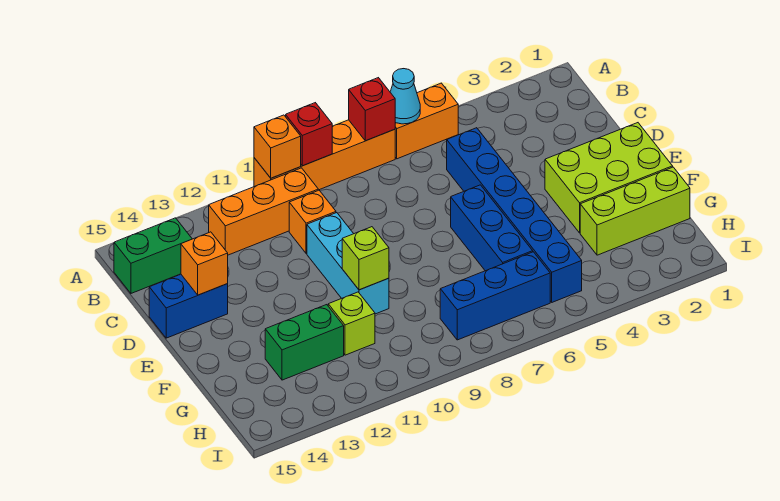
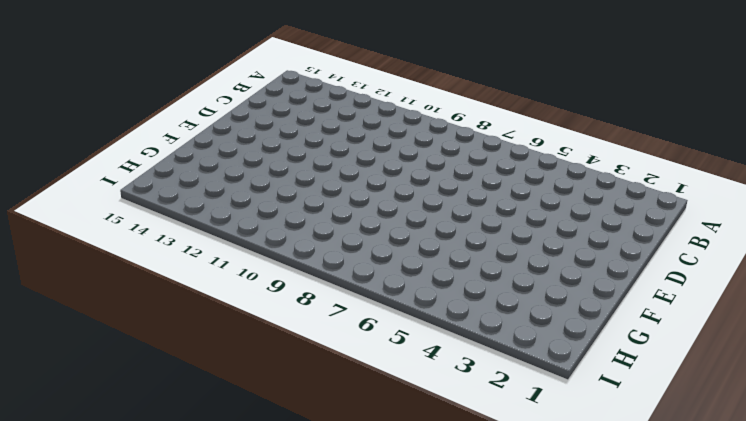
none -> orange brick A5:A6 level 1
none -> orange brick A7:A10 level 1
none -> orange brick B10:B12 level 1

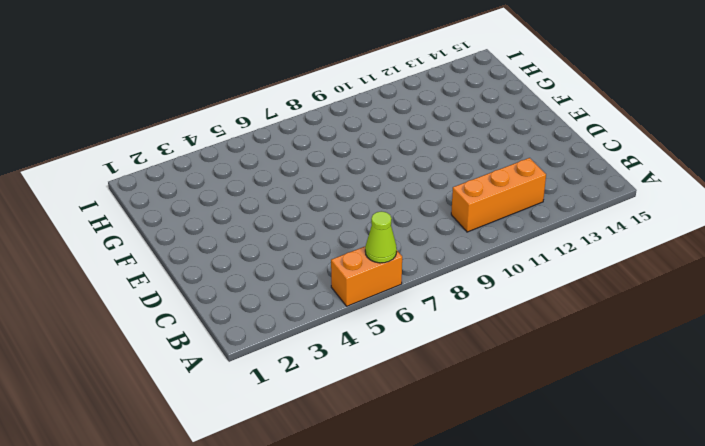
lime cone A6 level 2 -> cyan cone A6 level 2
none -> orange brick A7:A10 level 1
none -> green brick B14:B15 level 1
none -> blue brick C5:H5 level 1

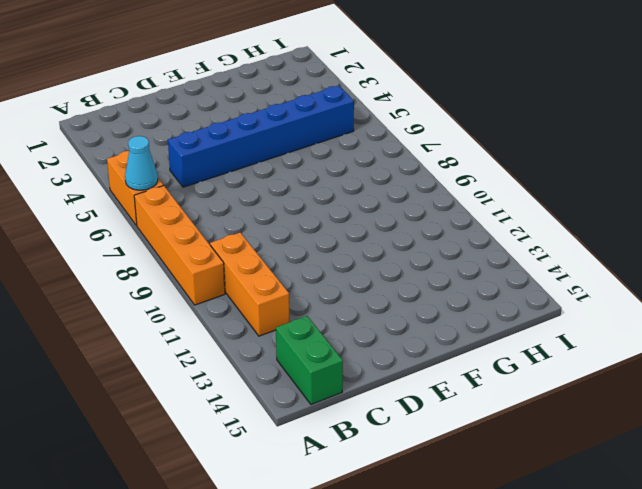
none -> orange brick C10 level 1
none -> cyan brick D10:F10 level 1
none -> blue brick D14:D15 level 1

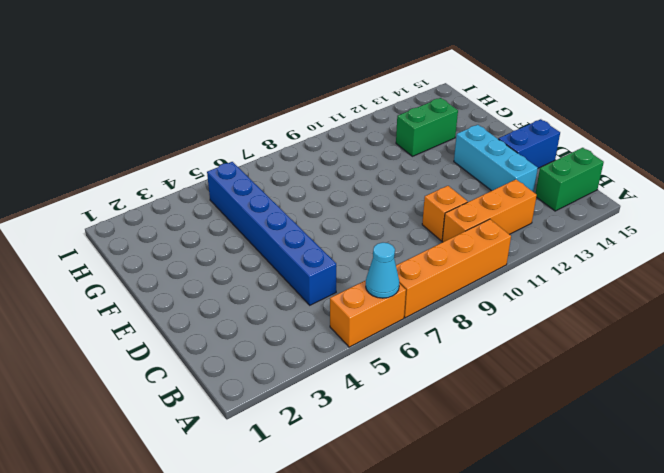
cyan brick C13:E13 level 1 -> cyan brick D10:F10 level 1
none -> lime brick E1:F3 level 1
none -> blue brick E6:G6 level 1
none -> lime brick G1:G3 level 1

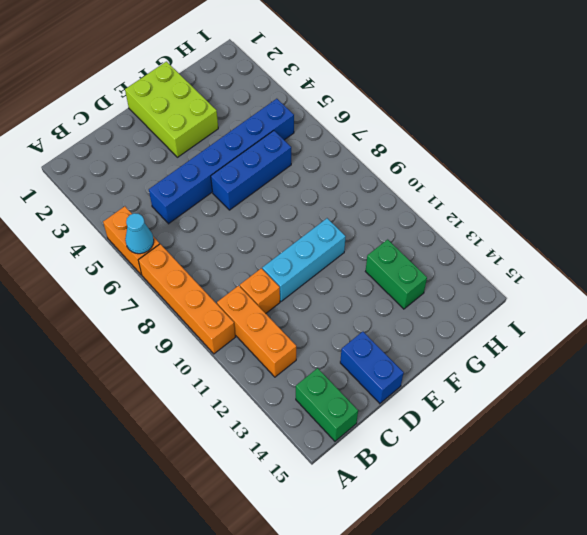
none -> lime brick G1:G3 level 1
none -> lime brick G11 level 1
none -> blue brick H6:H8 level 1

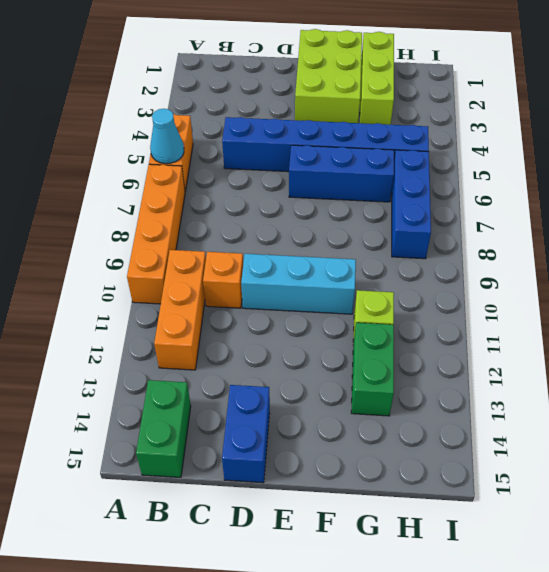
none -> red brick A7 level 2
none -> red brick A9 level 2
none -> orange brick A10 level 2

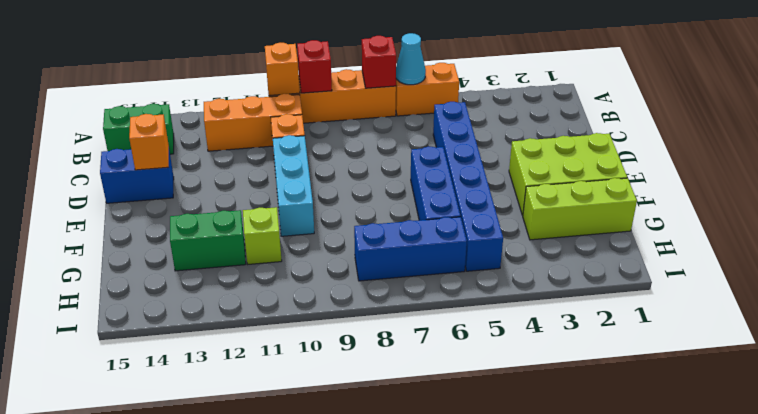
none -> lime brick F10 level 2

